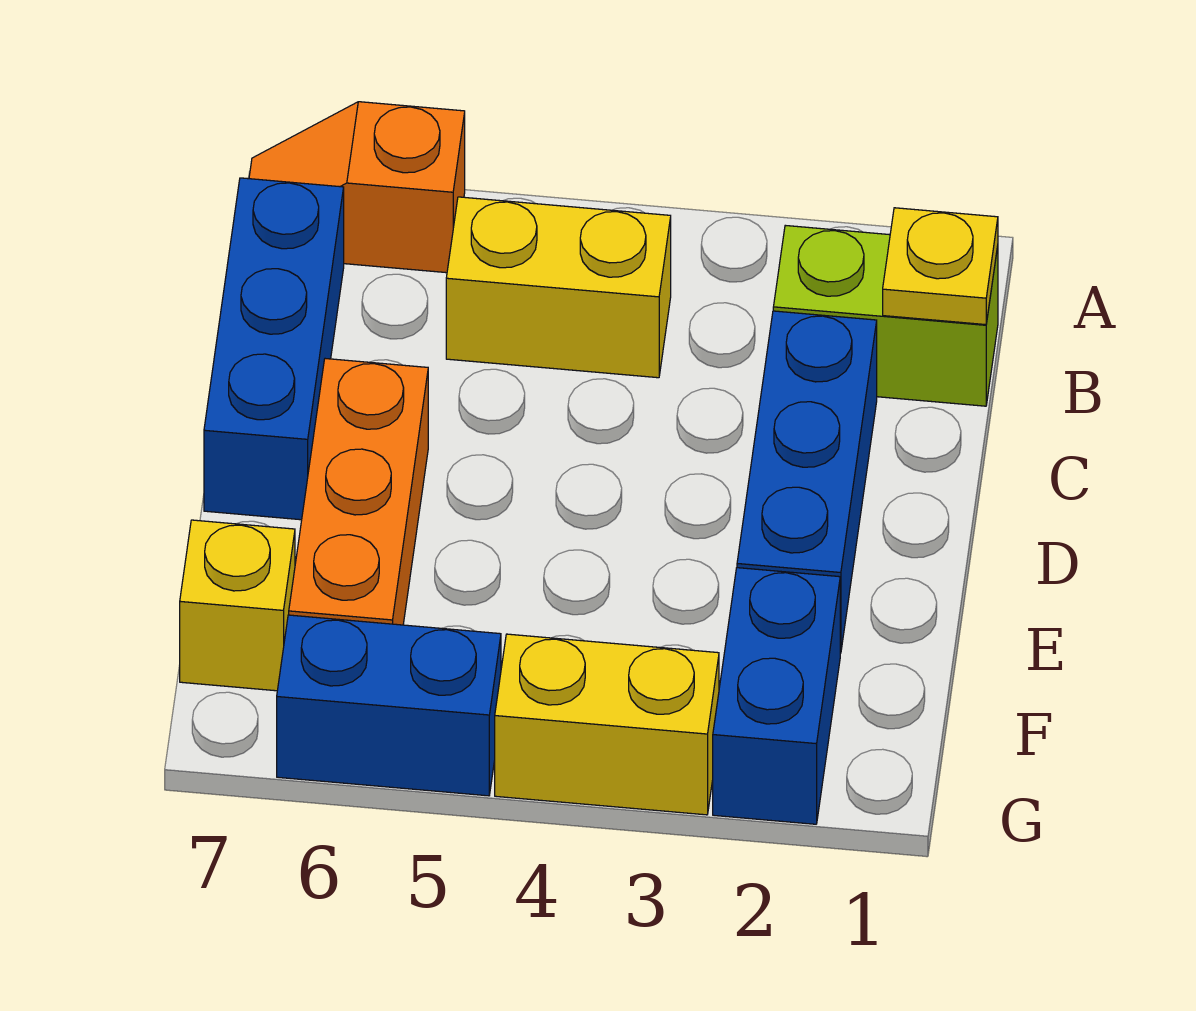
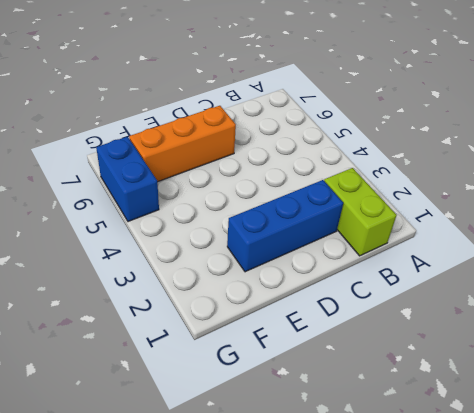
none -> orange slope A6:A7 level 1 top 6
none -> yellow brick B4:B5 level 1

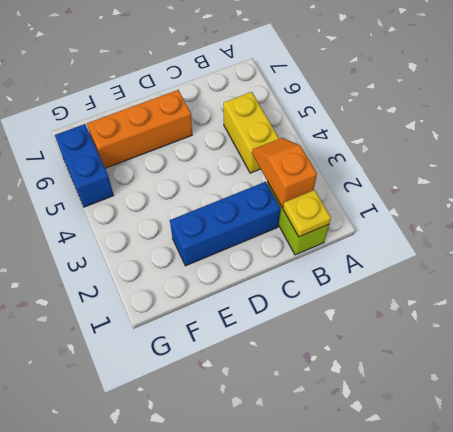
orange slope B2:B3 level 2 top 2 -> orange slope A6:A7 level 1 top 6
none -> blue brick B7:D7 level 1
none -> blue brick F2:G2 level 1

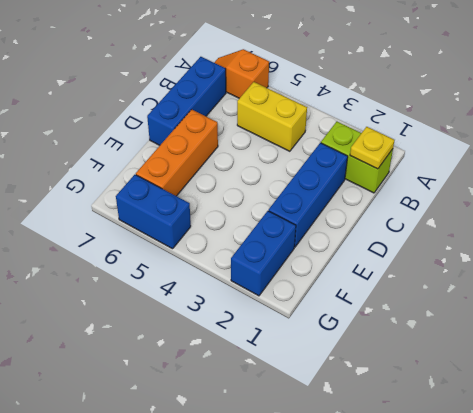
none -> yellow brick F7 level 1
none -> yellow brick G3:G4 level 1

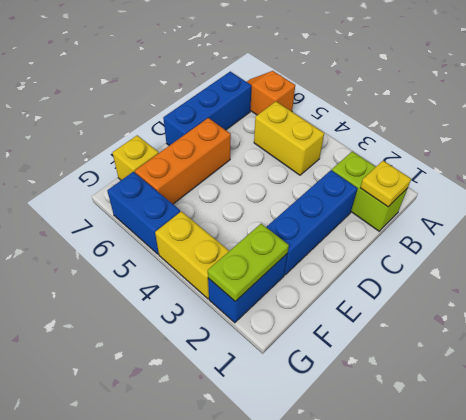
lime plate F2:G2 level 2 -> none

